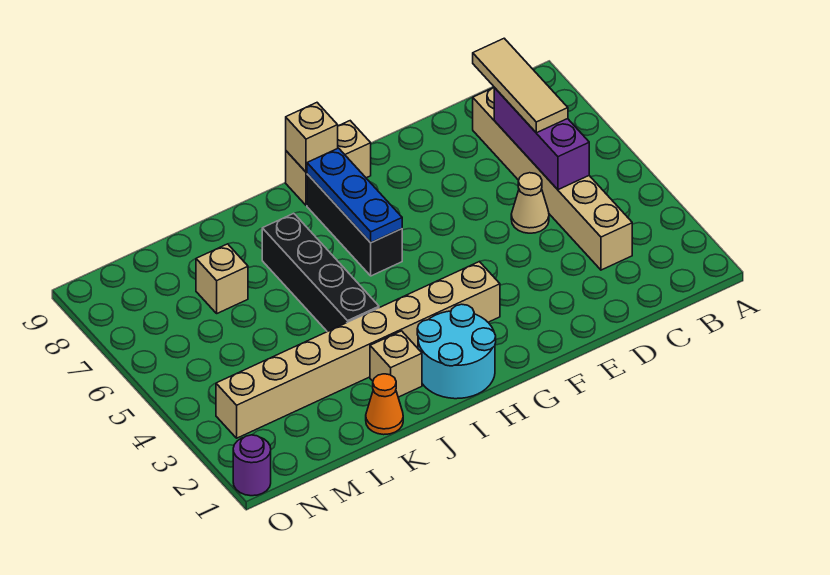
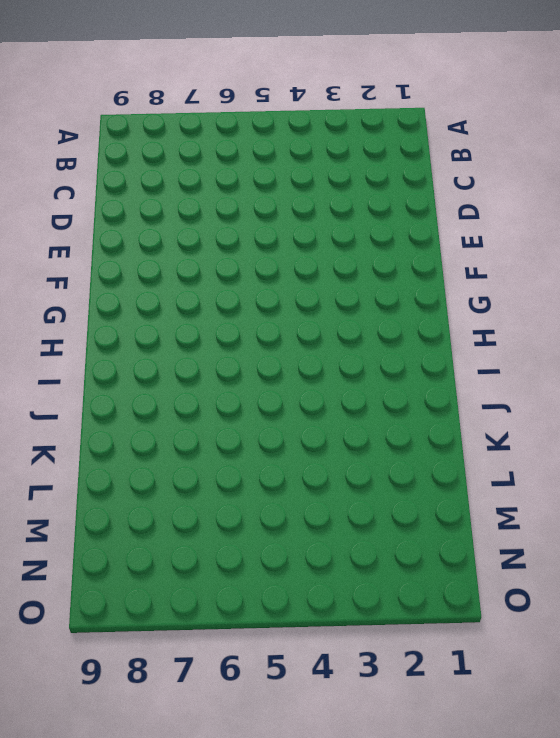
none -> tan brick C3:C8 level 1
none -> tan cone D5 level 1
none -> tan brick G3:N3 level 1

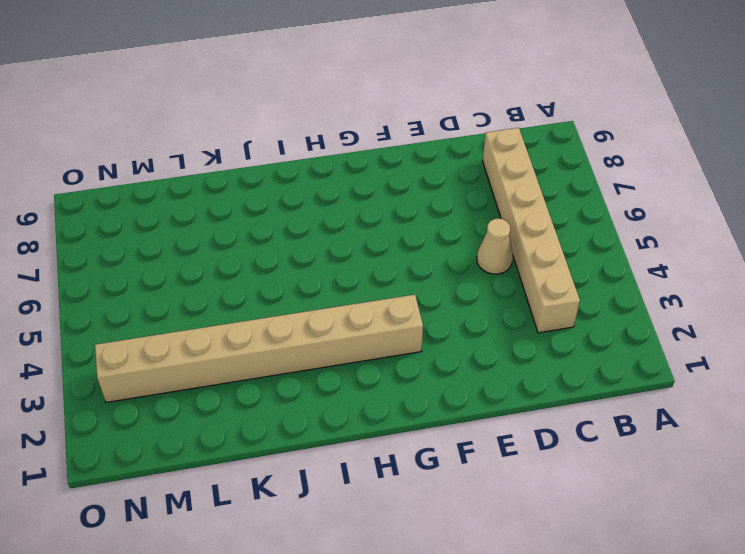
none -> tan brick G9:H9 level 1
none -> cyan round brick H1:I2 level 1
none -> black brick H6:H8 level 1

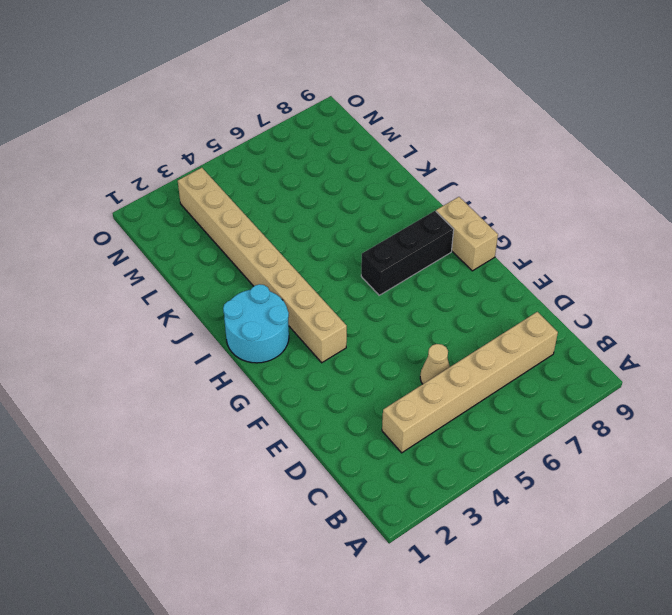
none -> tan brick J2 level 1
none -> black brick J4:J7 level 1
none -> orange cone K1 level 1

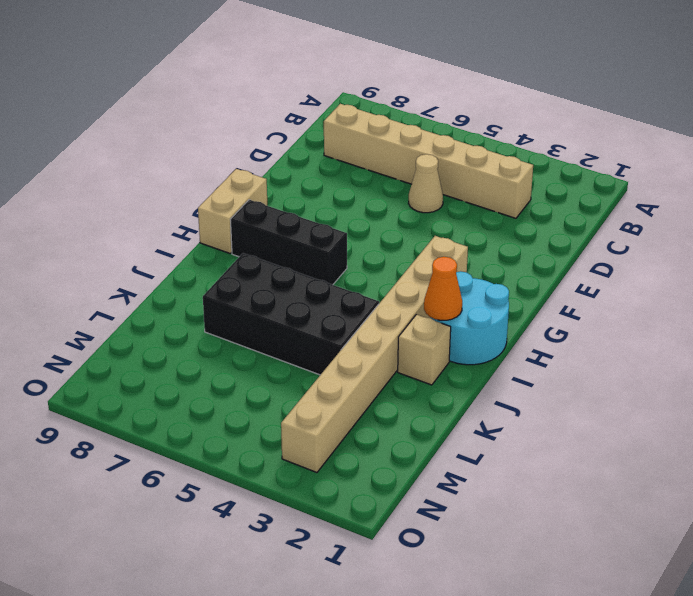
orange cone I2 level 2 -> orange cone K1 level 1
black brick J4:K7 level 1 -> black brick J4:J7 level 1
none -> tan brick L7 level 1
none -> purple round brick O1 level 1
none -> purple brick C5:C7 level 2

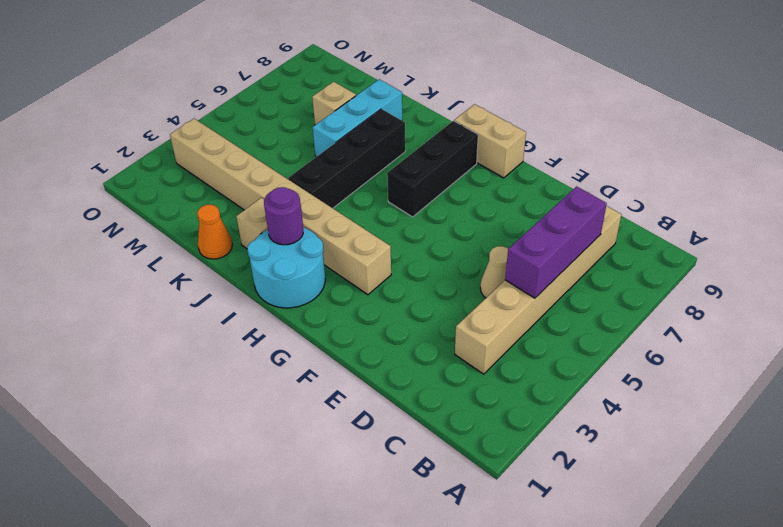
purple round brick I2 level 2 -> purple round brick O1 level 1
cyan brick K6:K8 level 1 -> none
none -> blue plate H6:H8 level 2
none -> tan brick H9 level 2
none -> tan tile C6:C8 level 3

